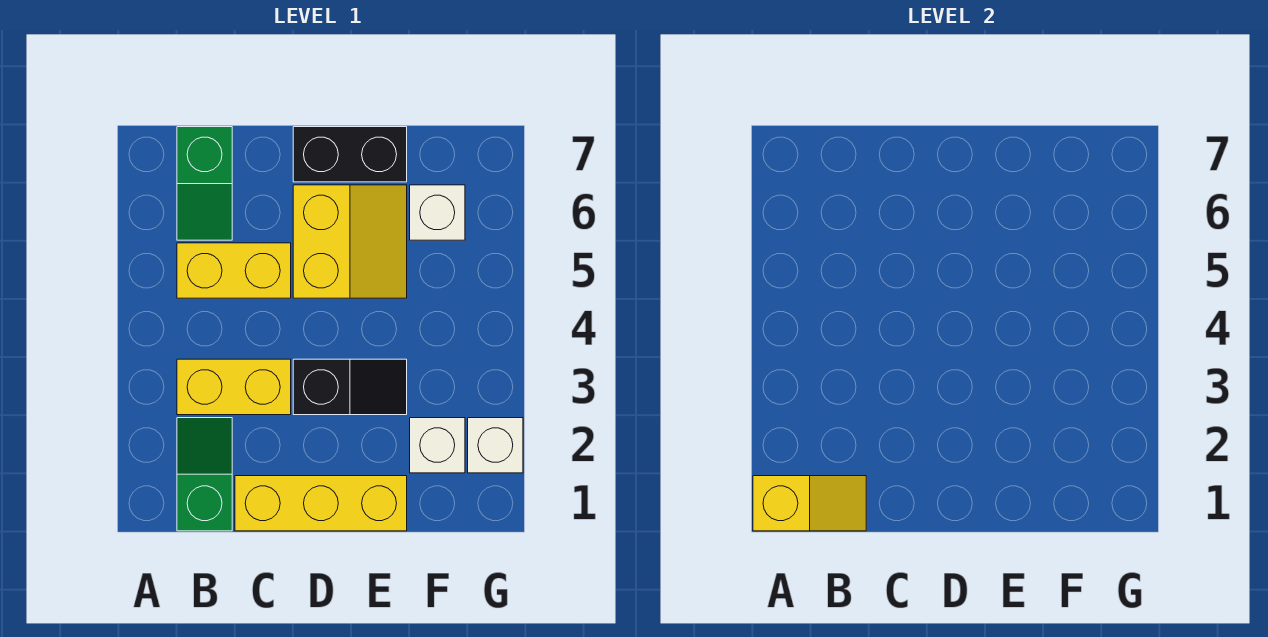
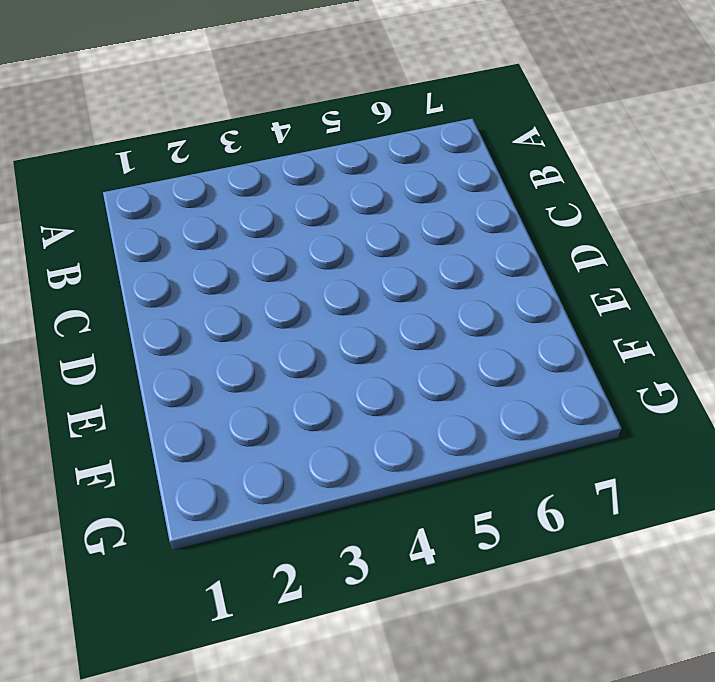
none -> green slope B1:B2 level 1 top 1
none -> yellow brick B3:C3 level 1
none -> yellow brick B5:C5 level 1

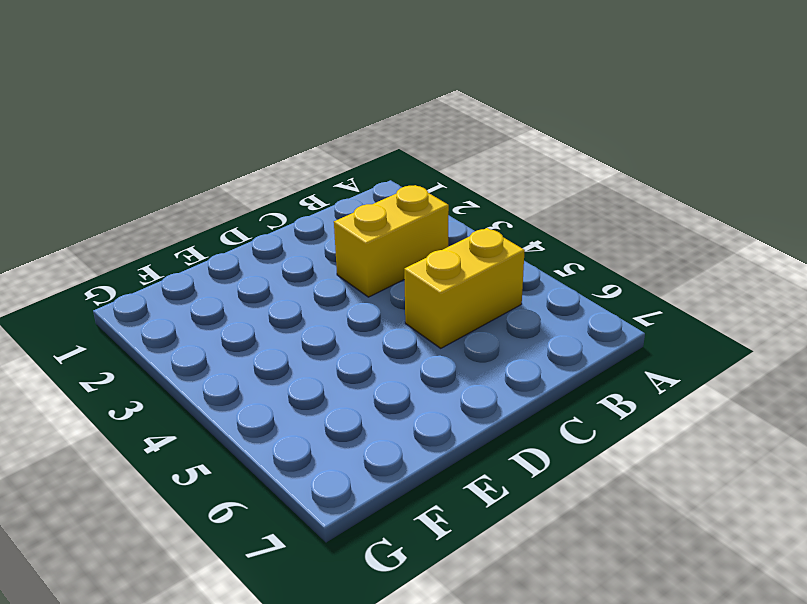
none -> green slope B1:B2 level 1 top 1
none -> green slope B6:B7 level 1 top 7
none -> yellow brick C1:E1 level 1

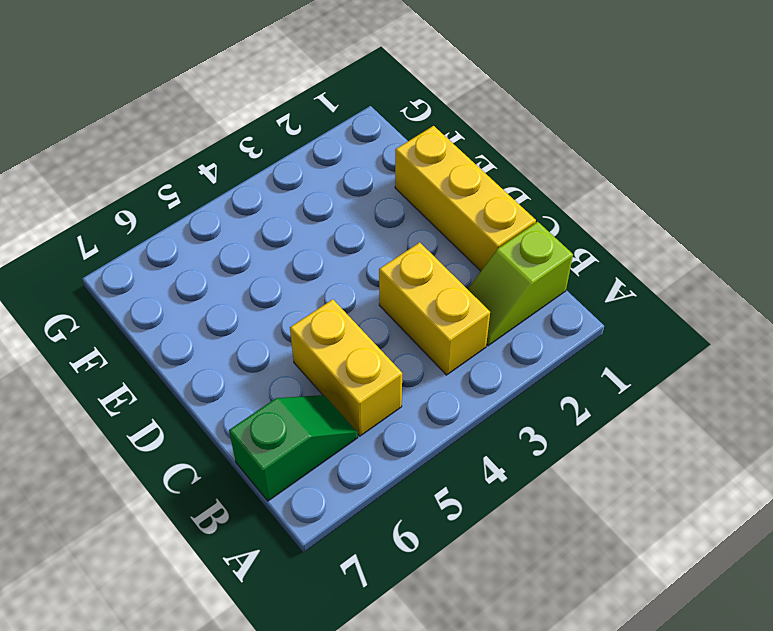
lime slope B1:B2 level 1 top 1 -> green slope B1:B2 level 1 top 1
none -> black slope D3:E3 level 1 top D
none -> yellow slope D5:E6 level 1 top D
none -> black brick D7:E7 level 1

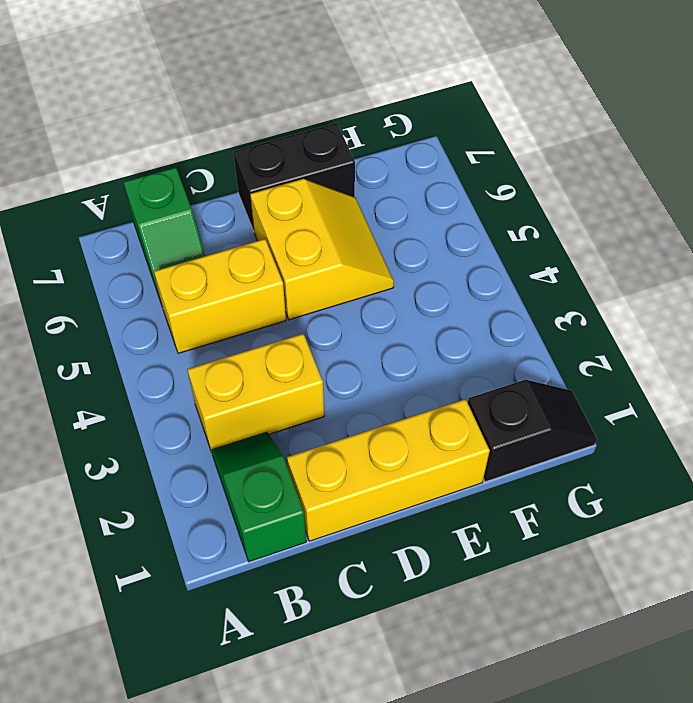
black slope F1:G1 level 1 top F -> black slope D3:E3 level 1 top D
none -> white brick F2 level 1
none -> white brick F6 level 1
none -> white brick G2 level 1

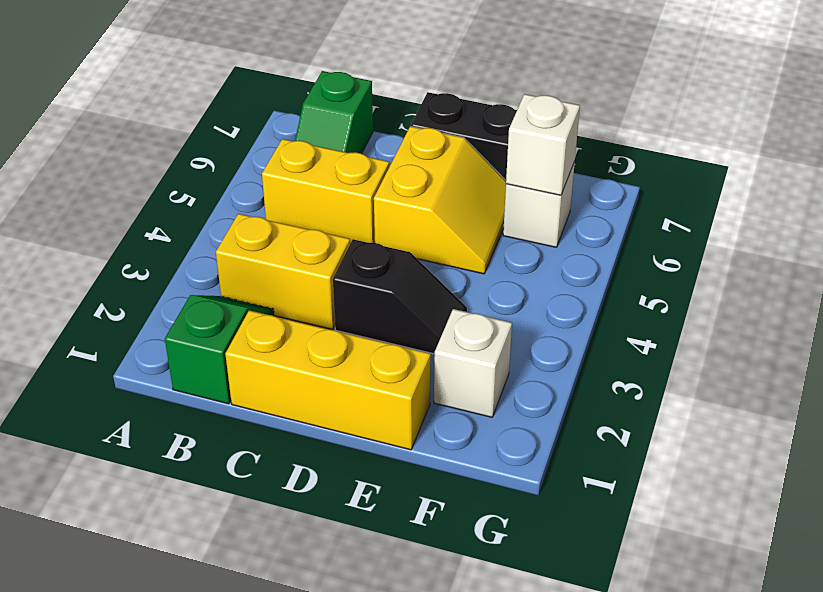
white brick F6 level 2 -> white brick G2 level 1
none -> yellow slope A1:B1 level 2 top A

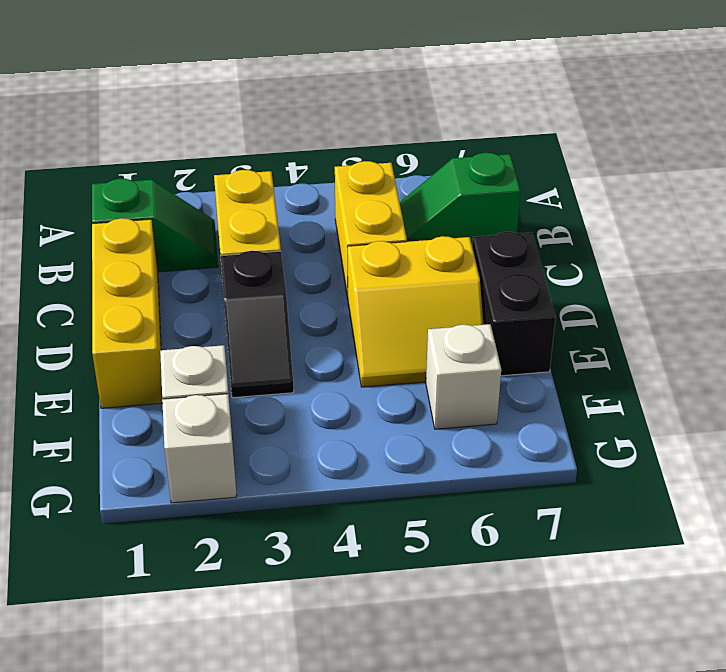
none -> yellow slope A1:B1 level 2 top A

